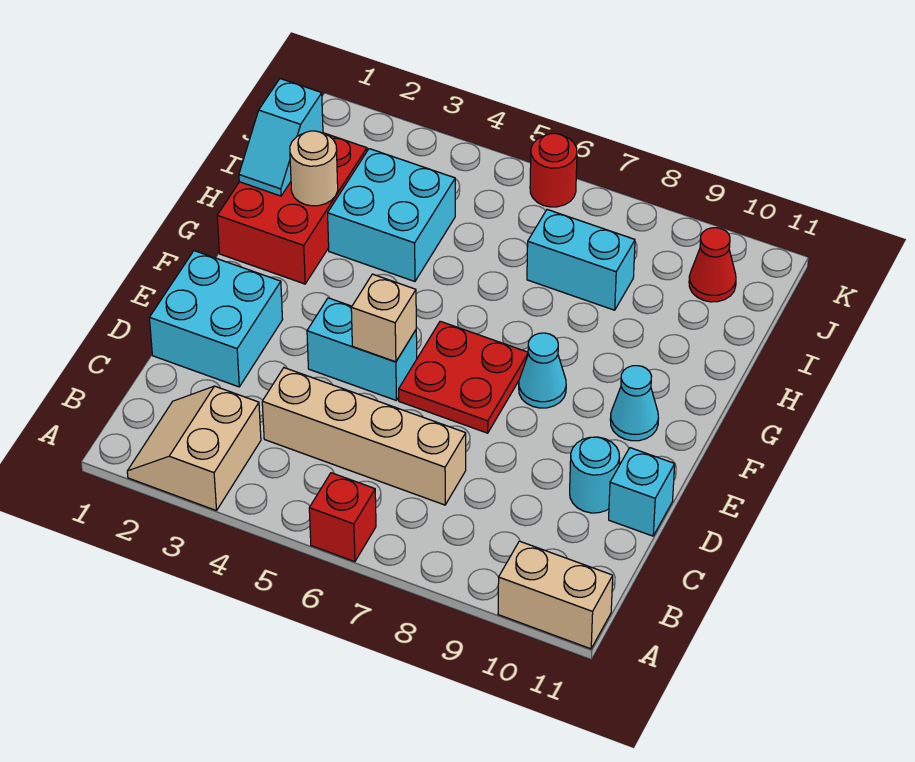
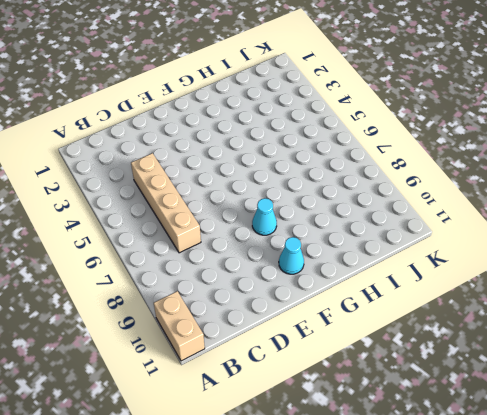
none -> tan slope A2:B3 level 1 top 3
none -> red brick A6 level 1
none -> cyan brick D1:E2 level 1

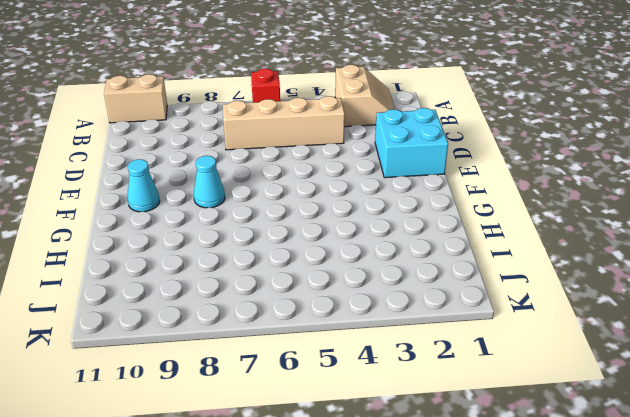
none -> cyan round brick D10 level 1
none -> cyan brick D11 level 1
none -> cyan brick E4:E5 level 1

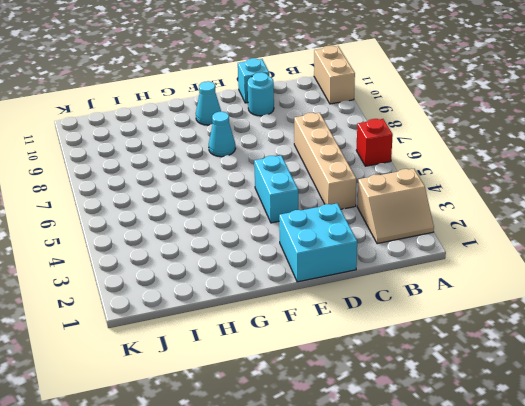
none -> red plate E6:F7 level 1
none -> red brick G1:I2 level 1
none -> cyan brick H3:I4 level 1

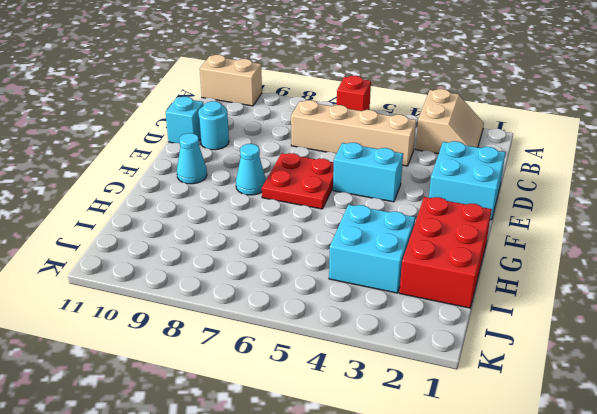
none -> cyan brick I7:I8 level 1
none -> red cone J10 level 1
none -> red round brick K6 level 1

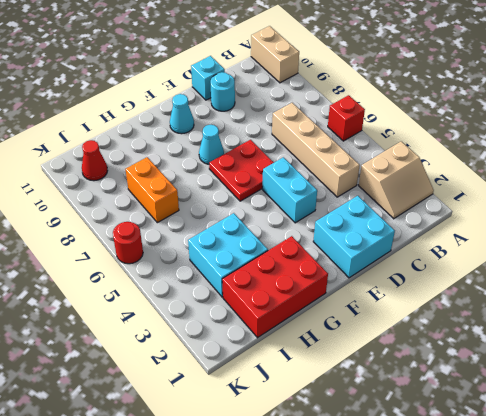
orange brick I7:I8 level 1 -> cyan brick I7:I8 level 1
none -> tan brick E5 level 2
none -> cyan slope H1:I1 level 2 top I
none -> tan round brick H2 level 2

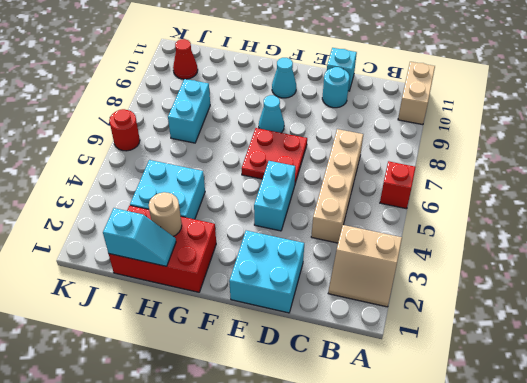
none -> tan brick E5 level 2

